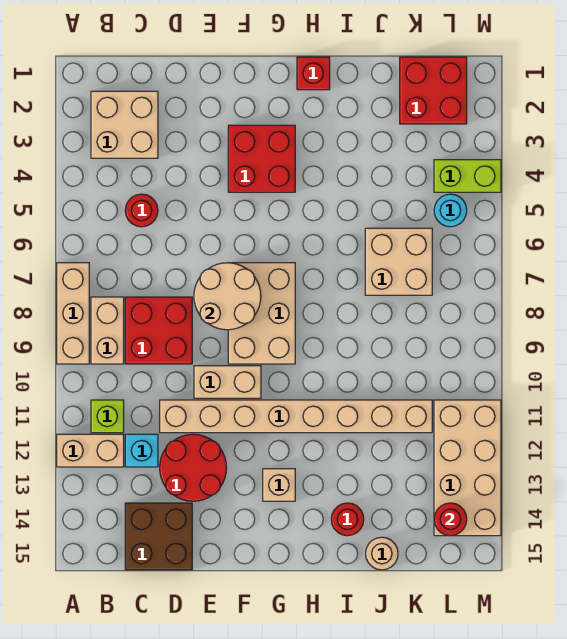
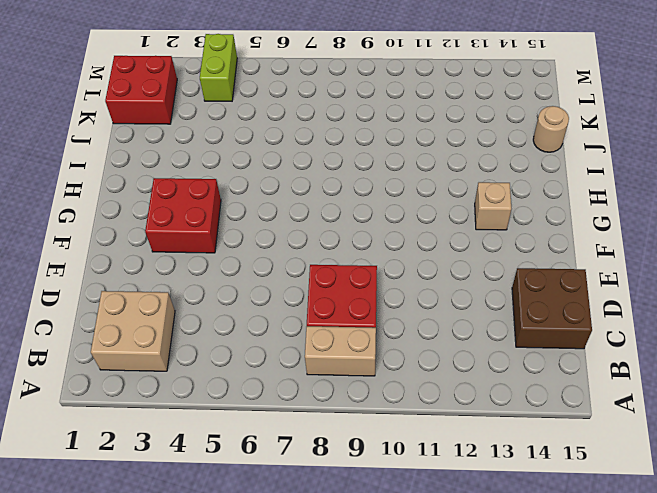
none -> tan brick A7:A9 level 1
none -> tan brick A12:B12 level 1
none -> lime brick B11 level 1

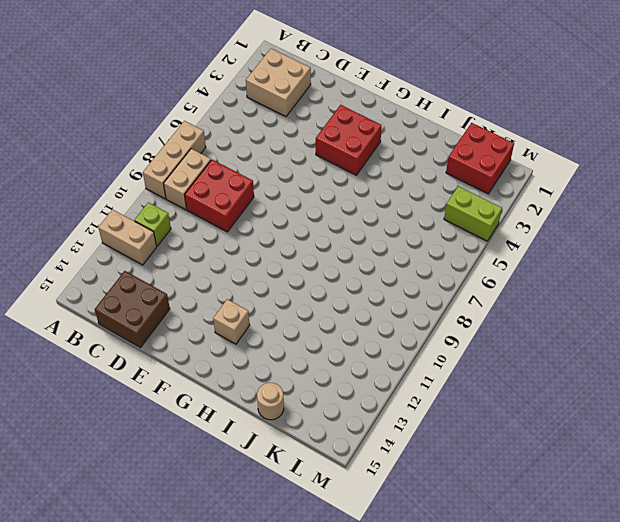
none -> red round brick C5 level 1
none -> cyan brick C12 level 1
none -> tan brick D11:K11 level 1

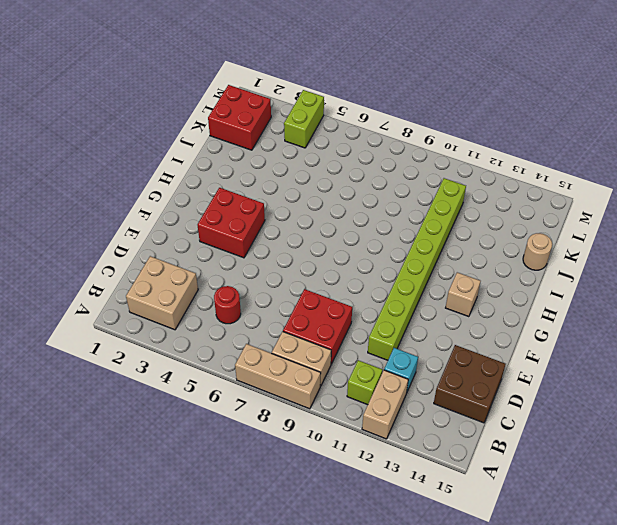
lime brick D11:K11 level 1 -> tan brick D11:K11 level 1
none -> red round brick D12:E13 level 1
none -> tan brick E10:F10 level 1
none -> tan brick F7:G9 level 1

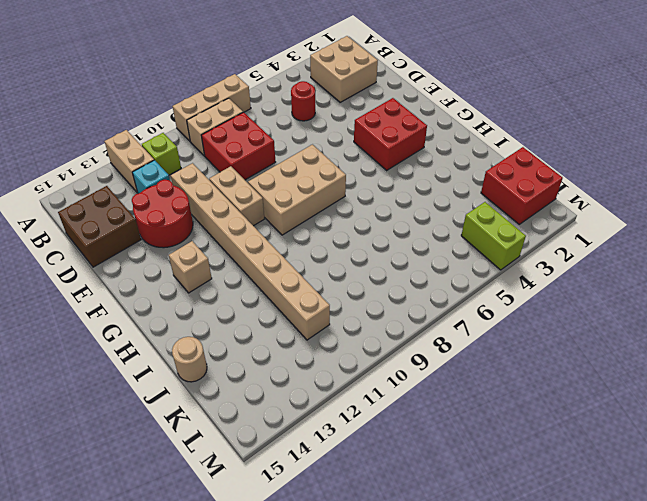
none -> red brick H1 level 1
none -> red round brick I14 level 1
none -> tan brick J6:K7 level 1

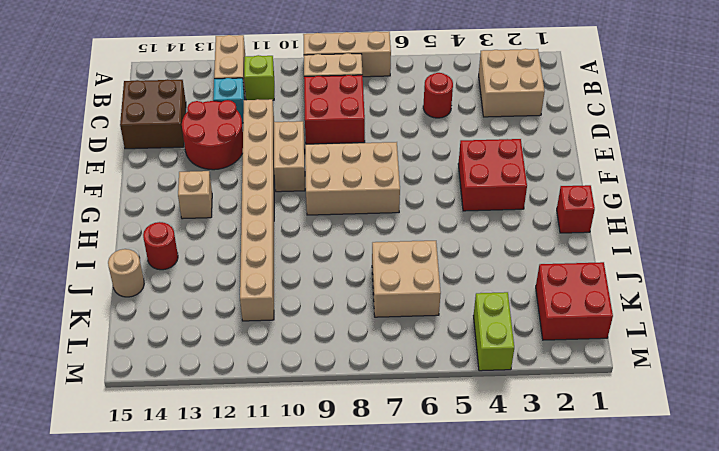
none -> cyan round brick L5 level 1
none -> tan brick L11:M14 level 1
none -> tan round brick E7:F8 level 2

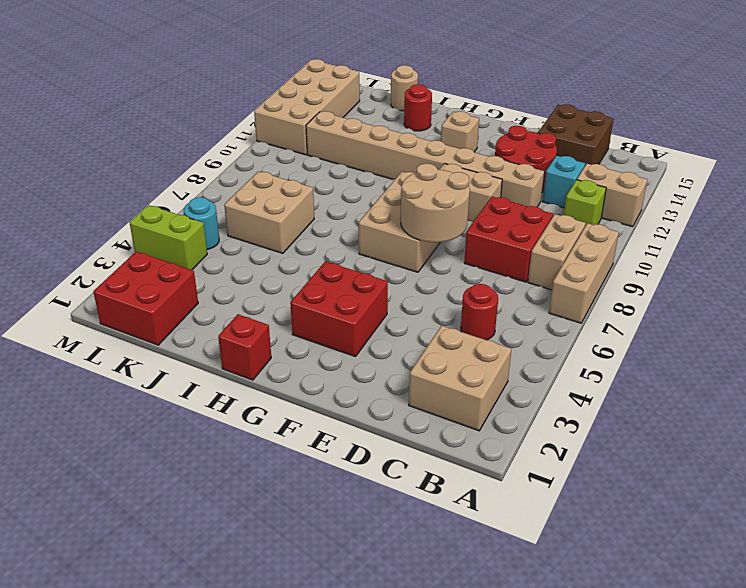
none -> red round brick L14 level 2

